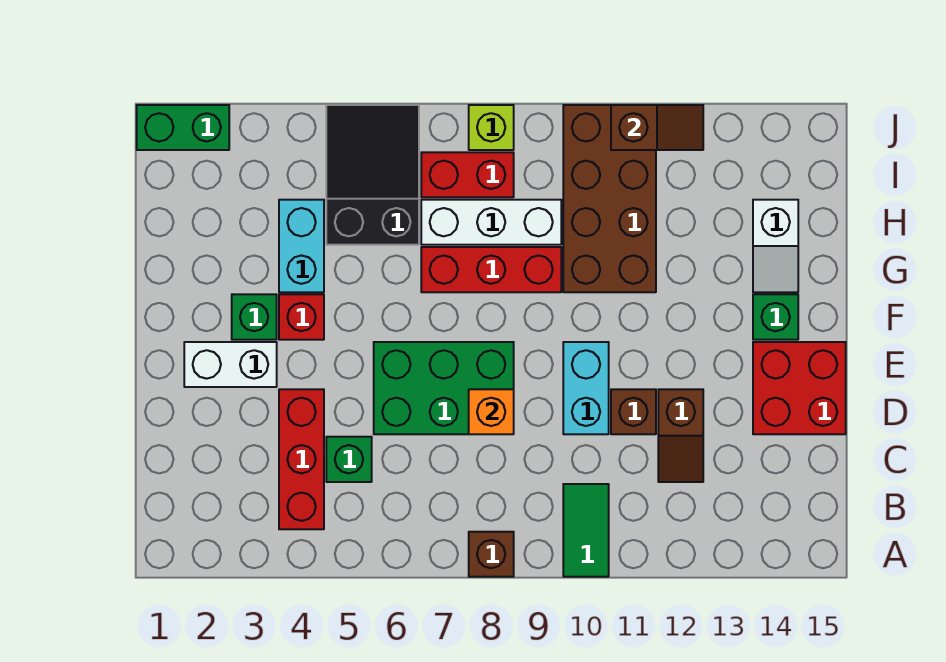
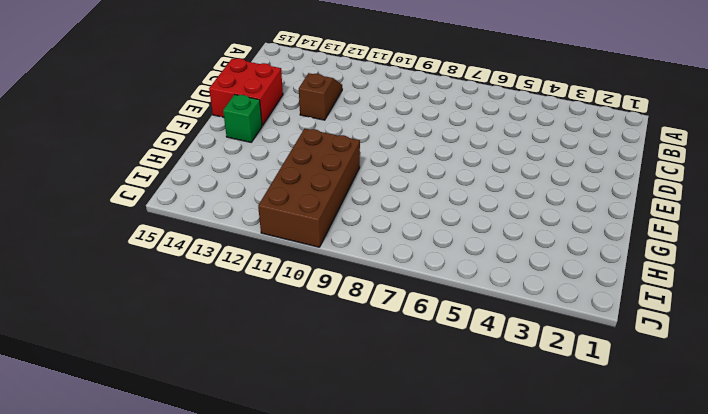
none -> brown brick A8 level 1
none -> green tile A10:B10 level 1
none -> red brick B4:D4 level 1

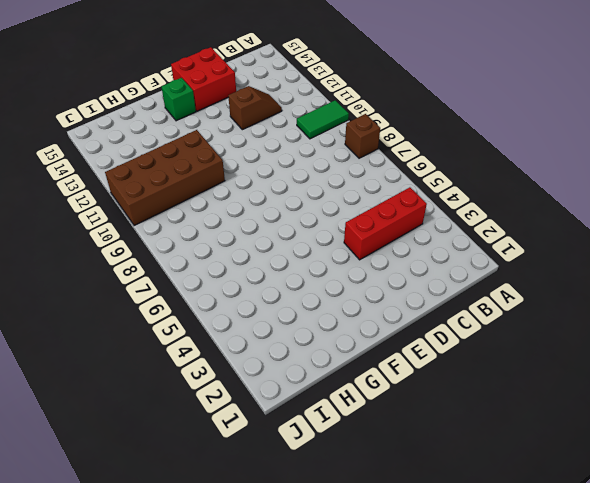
none -> green brick C5 level 1
none -> green brick D6:E8 level 1
none -> cyan brick D10:E10 level 1

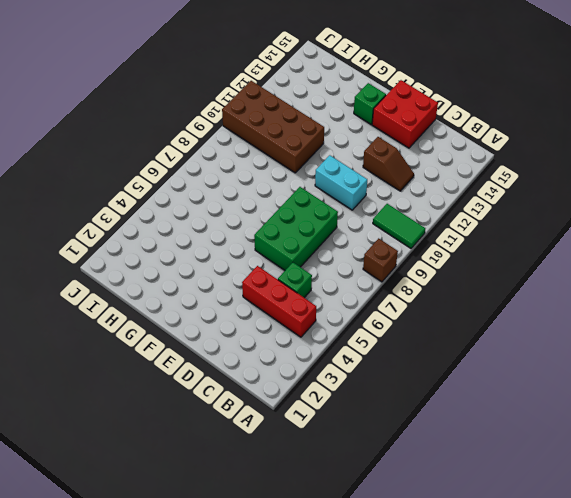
none -> brown brick D11 level 1
none -> white brick E2:E3 level 1
none -> green brick F3 level 1

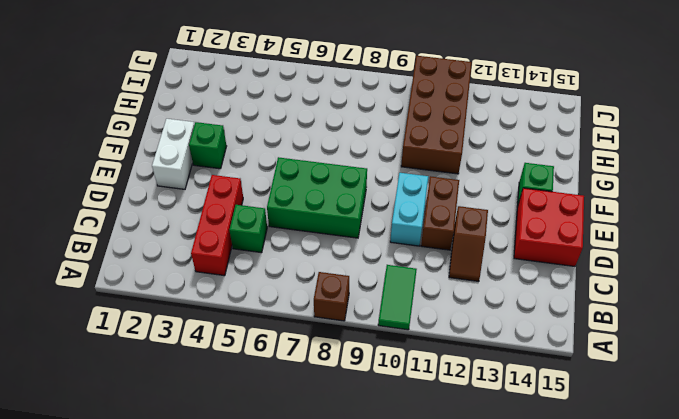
brown brick D11:E11 level 1 -> brown brick D11 level 1
white brick E2:F2 level 1 -> white brick E2:E3 level 1
none -> red brick F4 level 1
none -> cyan brick G4:H4 level 1
none -> red brick G7:G9 level 1

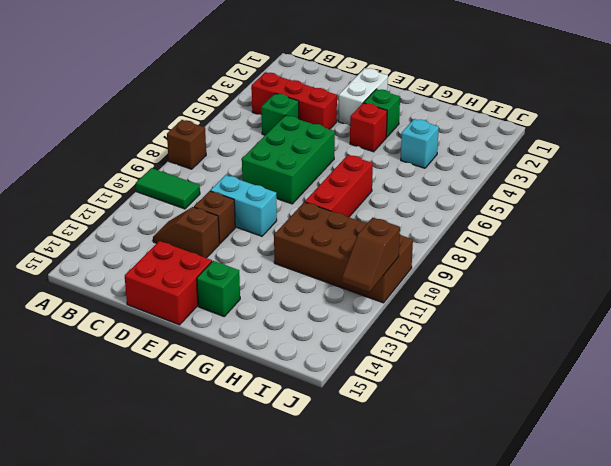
cyan brick H4 level 1 -> cyan brick G4:H4 level 1
none -> white slope G14:H14 level 1 top H
none -> black slope H5:J6 level 1 top H
none -> white brick H7:H9 level 1

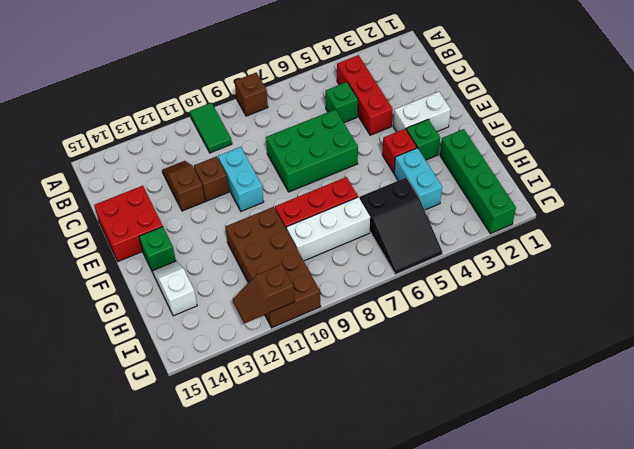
green brick G2:J2 level 1 -> green brick J1:J2 level 1
none -> red brick I7:I8 level 1
none -> lime brick J8 level 1
none -> orange brick D8 level 2

